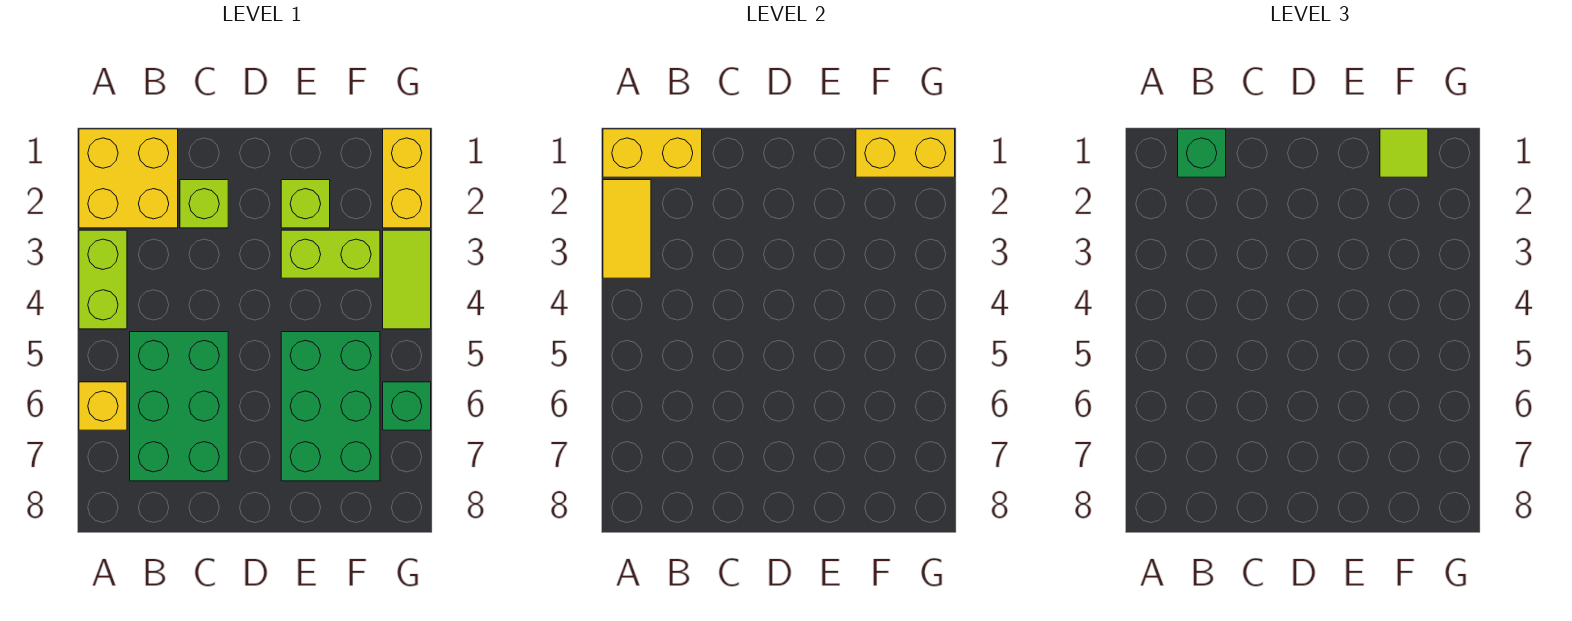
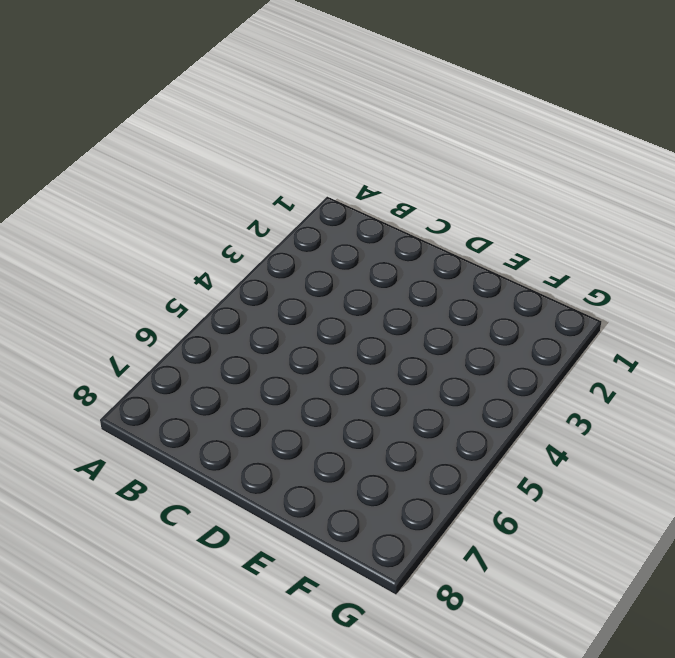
none -> yellow brick A1:B2 level 1
none -> lime brick A3:A4 level 1
none -> yellow brick A6 level 1

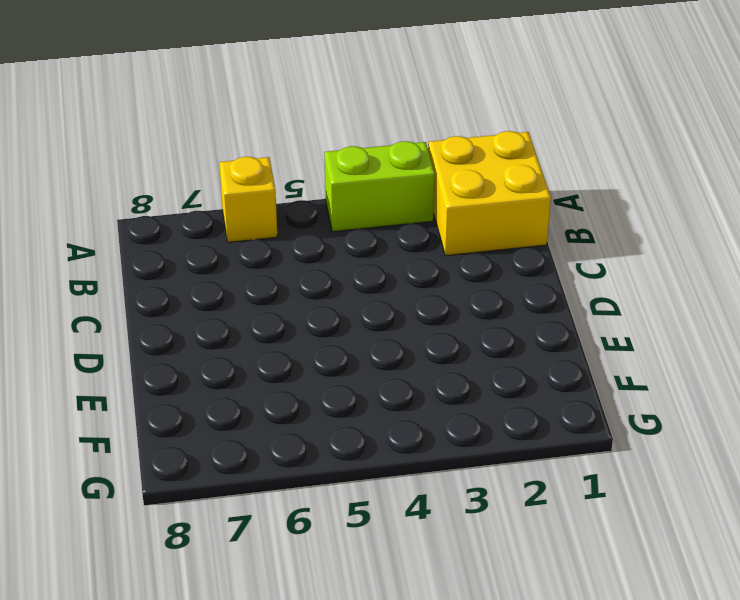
none -> green brick B5:C7 level 1
none -> lime brick C2 level 1
none -> lime brick E2 level 1

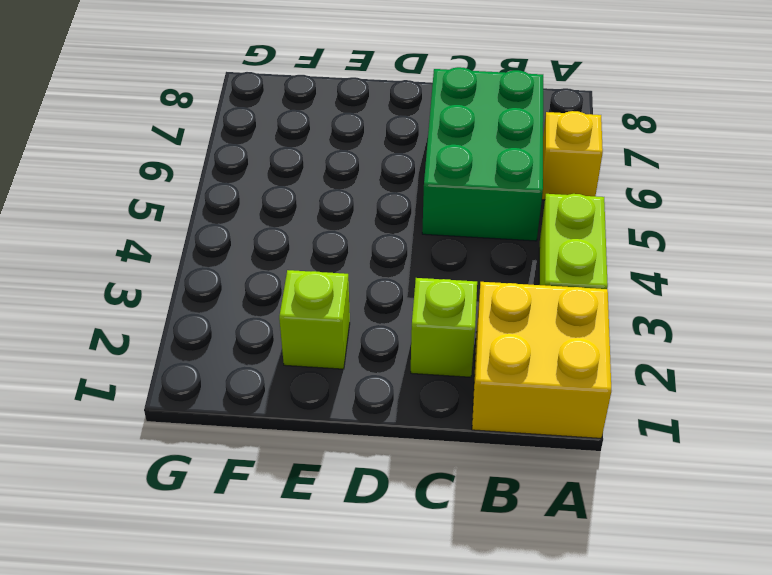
none -> lime brick E3:F3 level 1
none -> green brick E5:F7 level 1
none -> yellow brick G1:G2 level 1

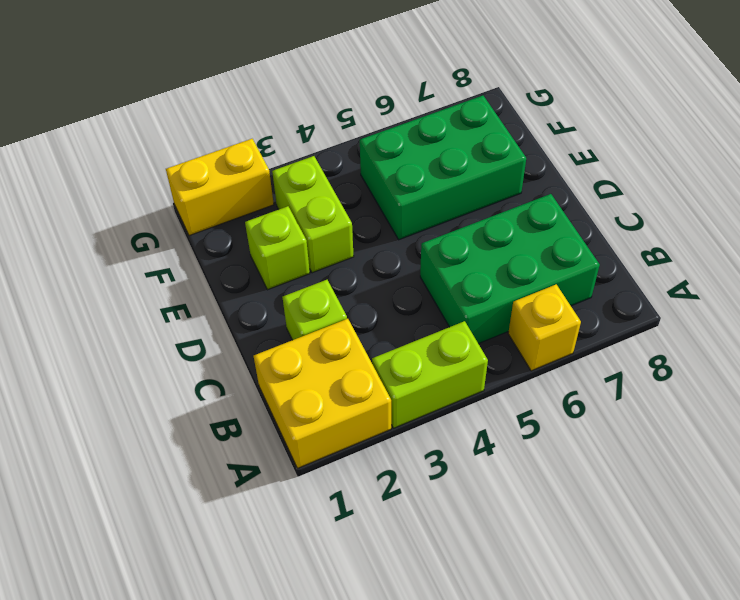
none -> lime tile G3:G4 level 1
none -> green brick G6 level 1
none -> yellow brick A1:B1 level 2

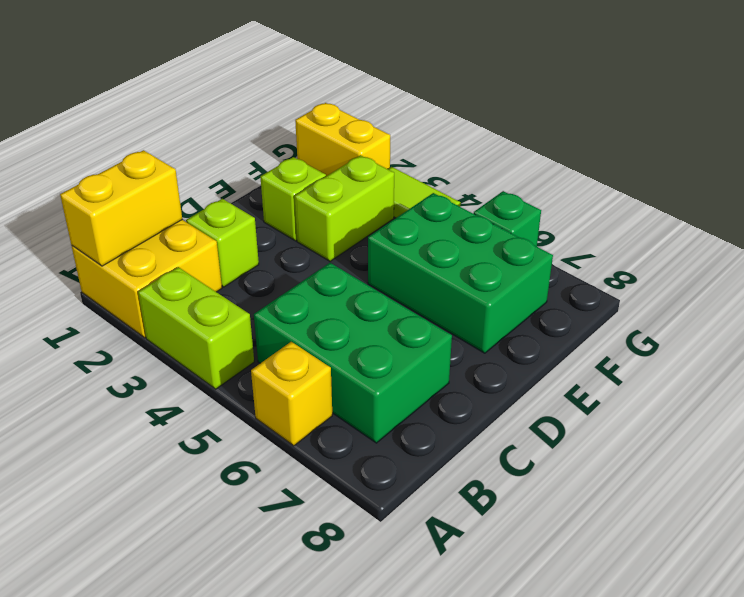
none -> yellow tile A2:A3 level 2
none -> yellow brick F1:G1 level 2
none -> green brick B1 level 3

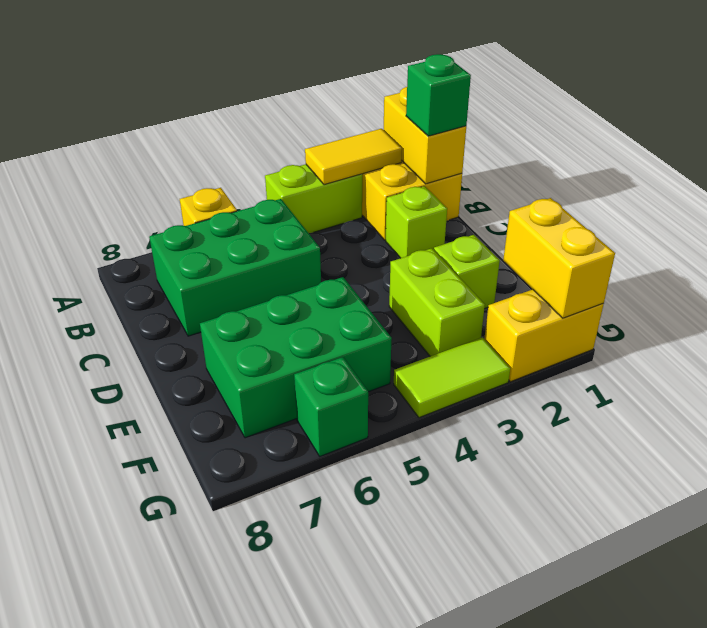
none -> lime tile F1 level 3

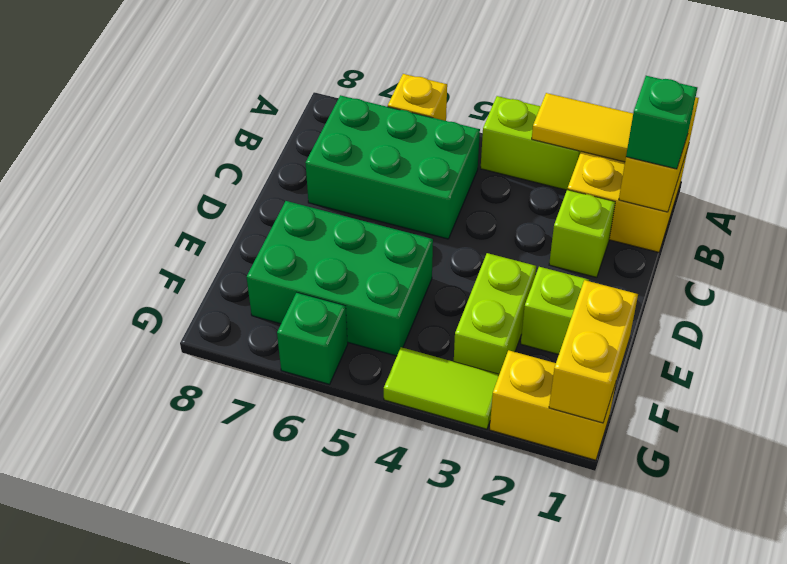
none -> lime tile F1 level 3

